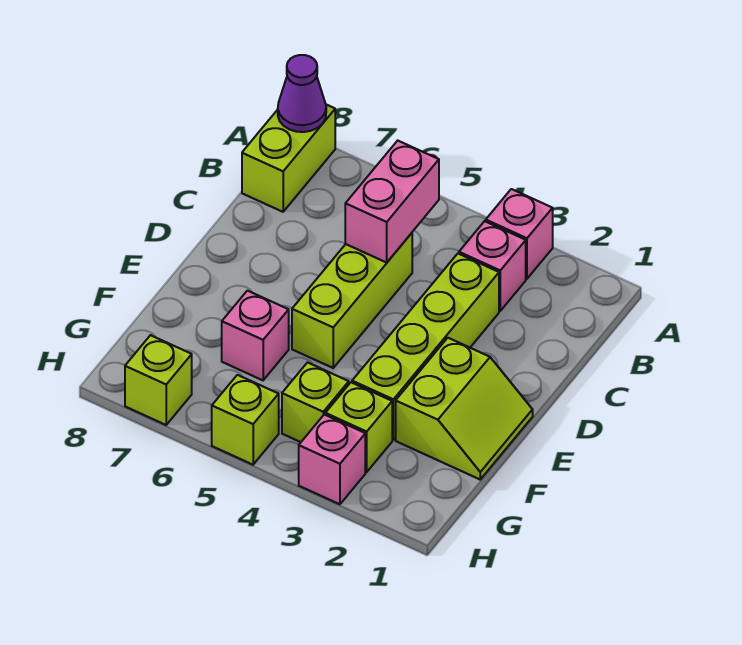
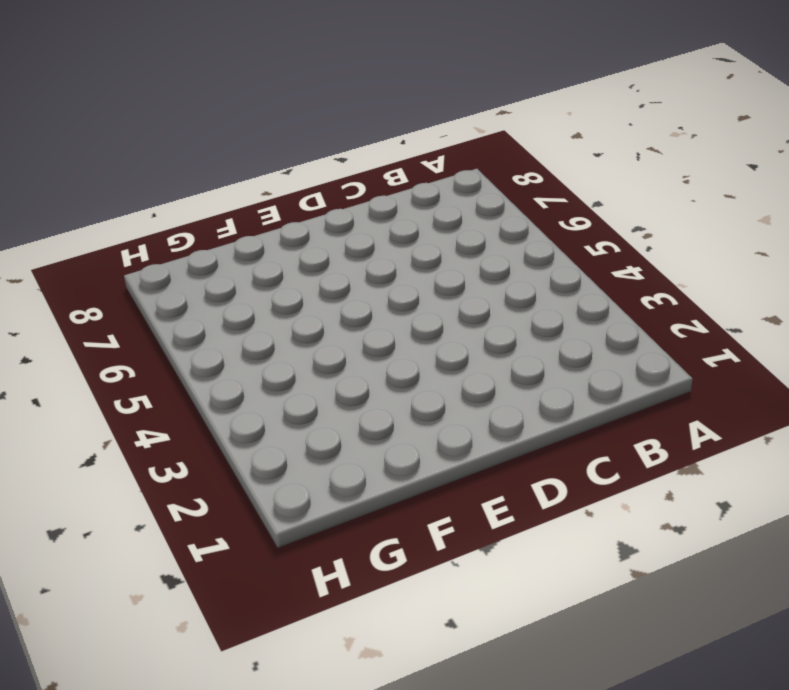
none -> pink brick A3 level 1
none -> lime brick A8:B8 level 1
none -> pink brick B3 level 1

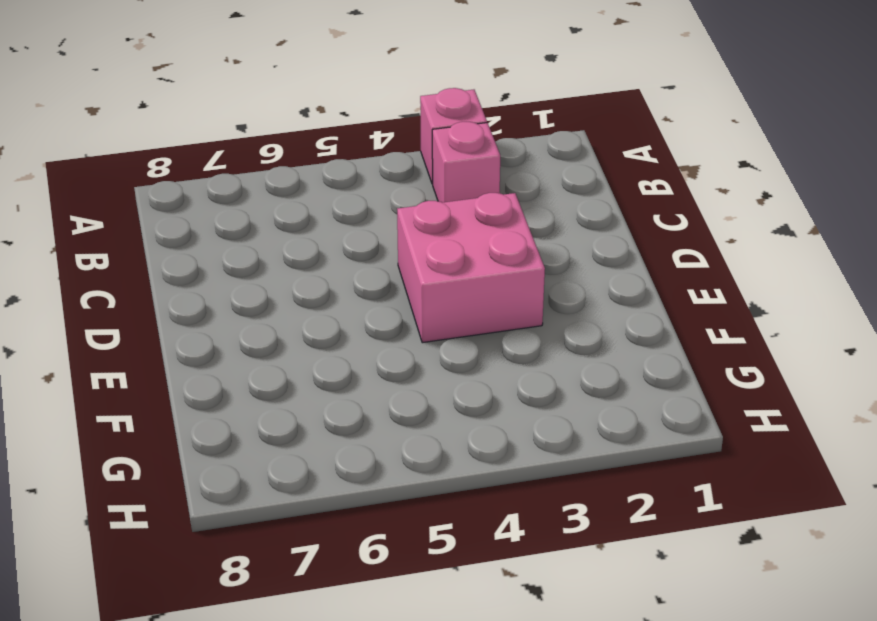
pink brick D3:E4 level 1 -> lime brick C3:F3 level 1
none -> lime brick A8:B8 level 1
none -> lime brick C5:E5 level 1
none -> lime slope E1:F2 level 1 top 2

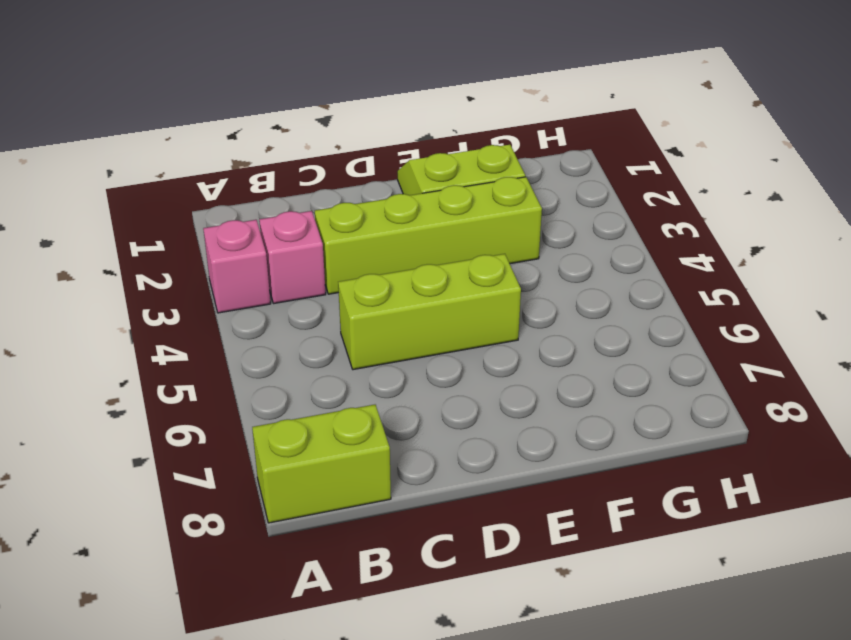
none -> pink brick F6 level 1
none -> lime brick G3 level 1
none -> lime brick G4 level 1

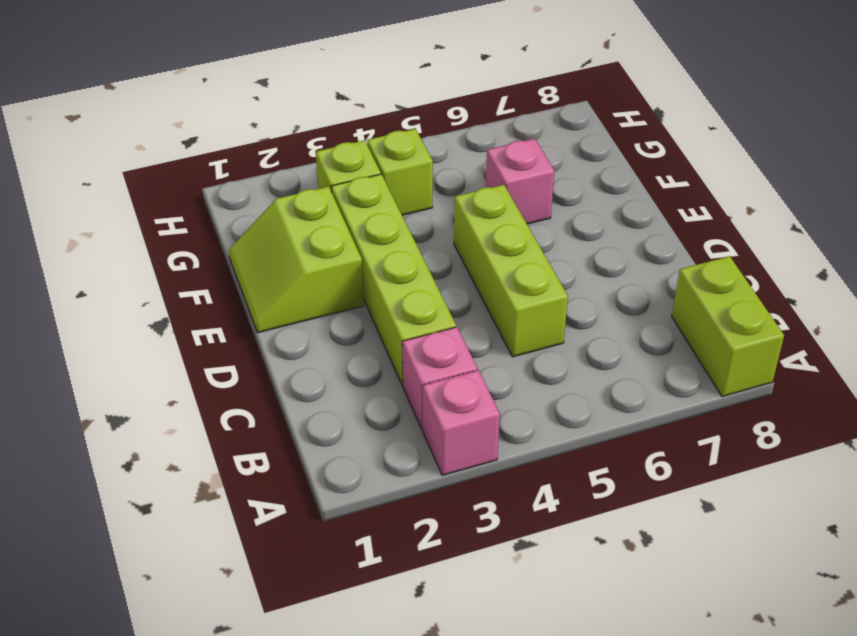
none -> pink brick H3 level 1
none -> lime brick H5 level 1
none -> lime brick H7 level 1

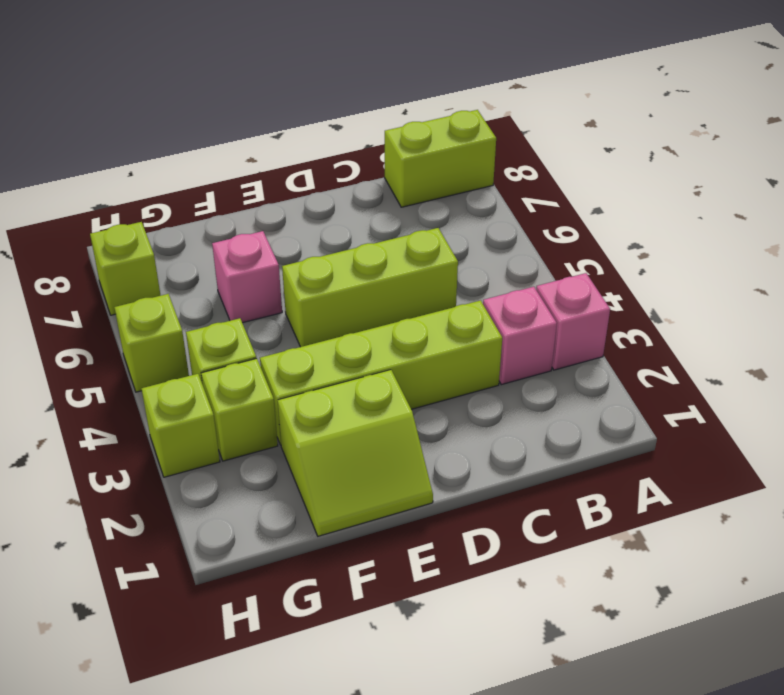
lime brick H3 level 1 -> pink brick H3 level 1
none -> purple cone A8 level 2
none -> pink brick B5:C5 level 2

